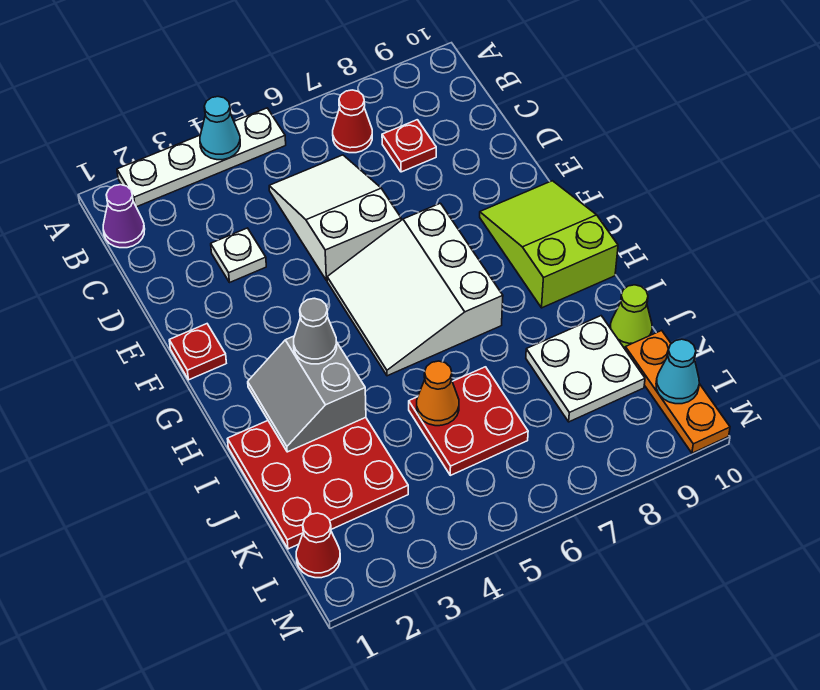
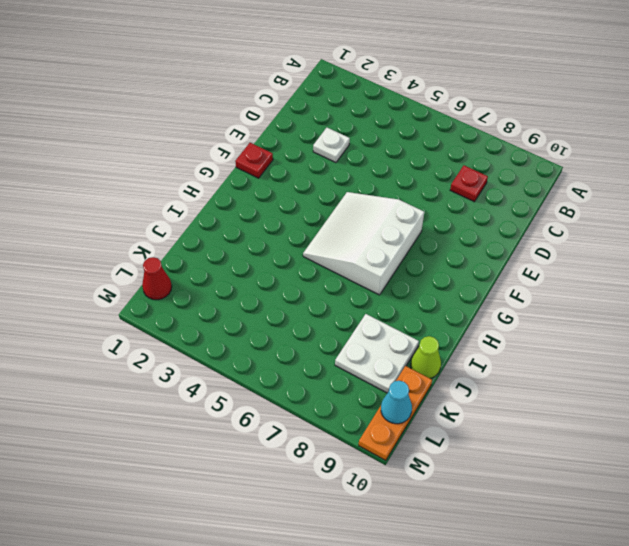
none -> white plate A2:A5 level 1
none -> purple cone B1 level 1
none -> red cone B7 level 1

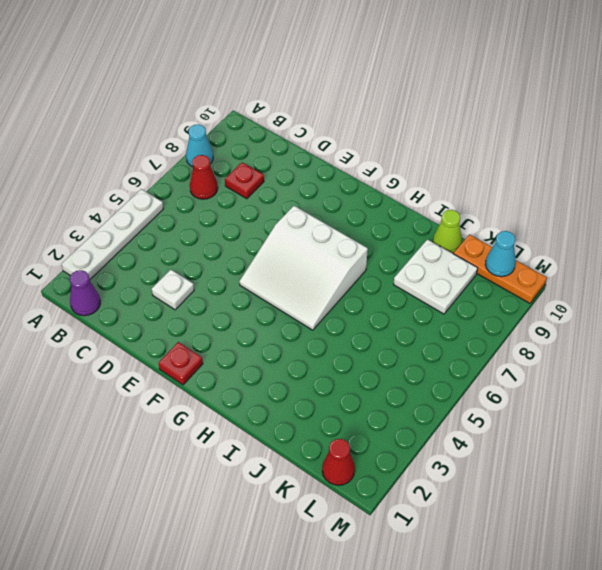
cyan cone A8 level 1 -> cyan cone A4 level 2
none -> white slope C5:E6 level 1 top E
none -> lime slope F9:H10 level 1 top H
none -> red plate I1:K3 level 1

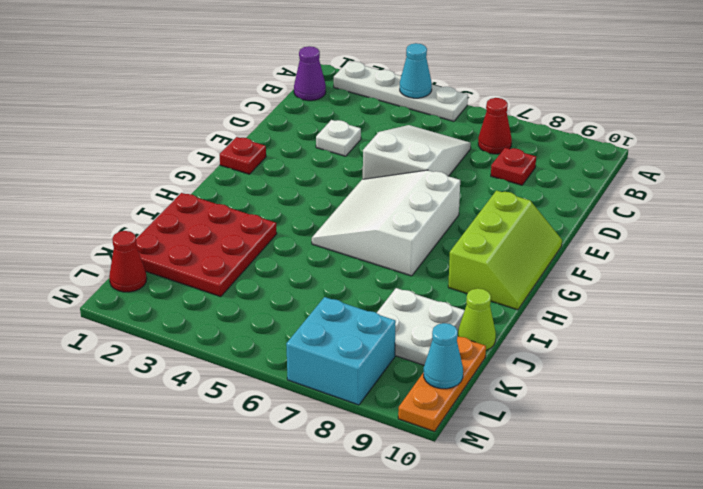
lime slope F9:H10 level 1 top 9 -> lime slope F9:H10 level 1 top H
cyan brick L7:M8 level 1 -> none
none -> red plate J5:K6 level 1
none -> grey slope H2:I3 level 2 top 3
none -> orange cone J5 level 2

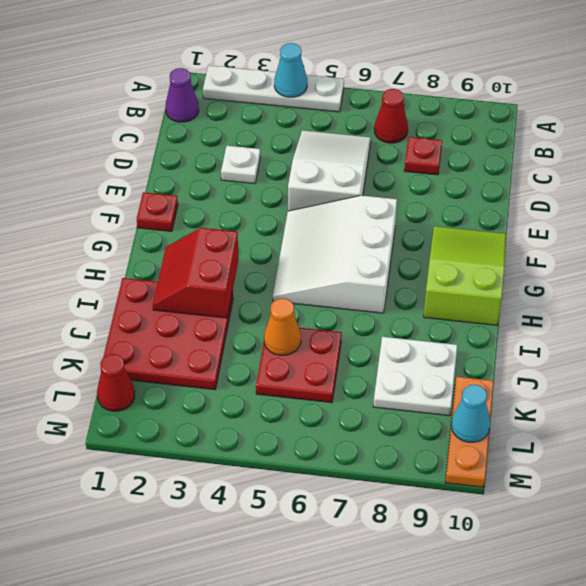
red slope H2:I3 level 2 top 3 -> grey slope H2:I3 level 2 top 3
none -> lime cone J10 level 1
none -> grey cone H3 level 3

